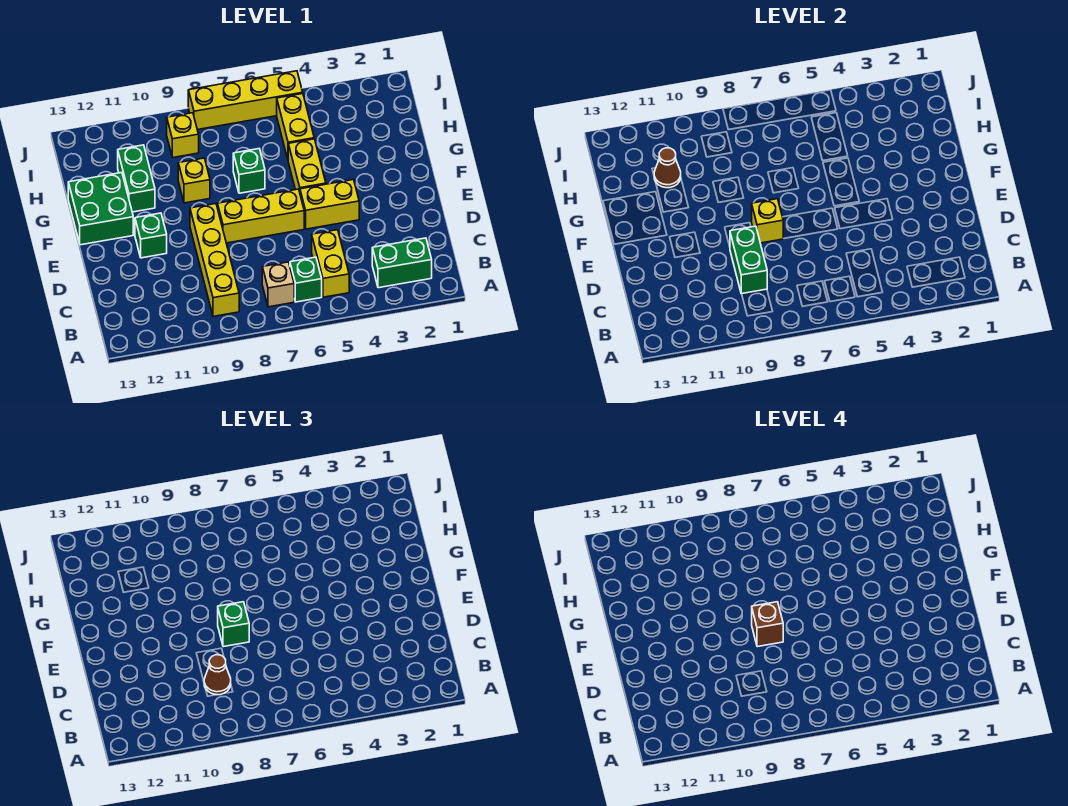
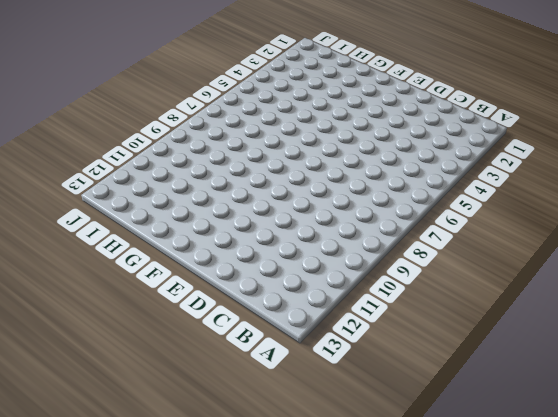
none -> green brick B2:B3 level 1
none -> yellow brick B5:C5 level 1
none -> green brick B6 level 1

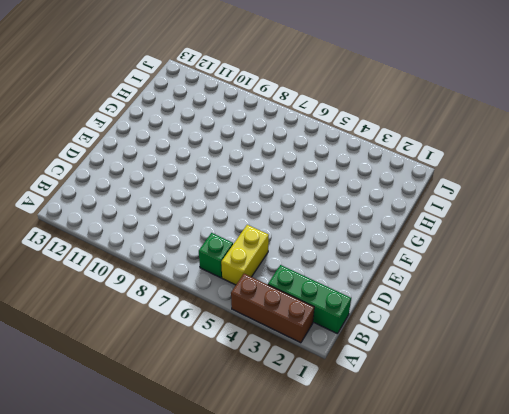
brown brick A2:A4 level 1 -> none
green brick B1:B3 level 1 -> green brick B2:B3 level 1
none -> tan brick B7 level 1
none -> yellow brick B9:E9 level 1
none -> yellow brick E4:E5 level 1

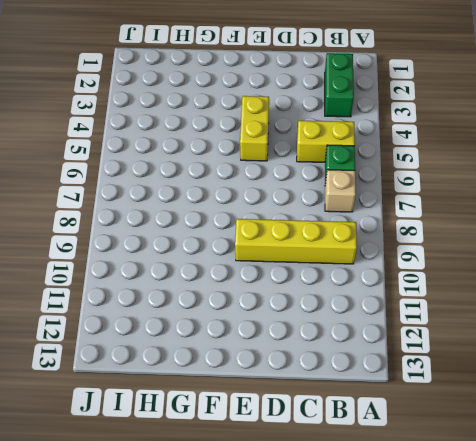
none -> yellow brick E6:E8 level 1
none -> green brick E11 level 1
none -> yellow brick F5:G5 level 1

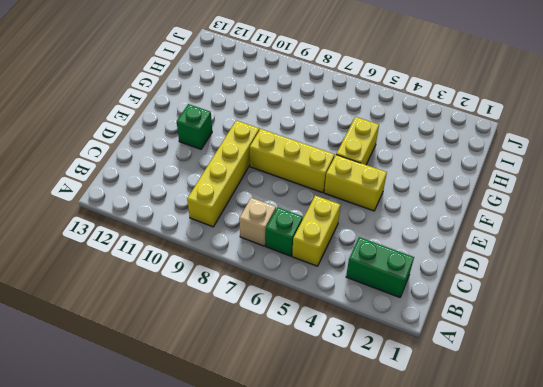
none -> green brick F12:G13 level 1
none -> green brick G7 level 1
none -> yellow brick G9 level 1

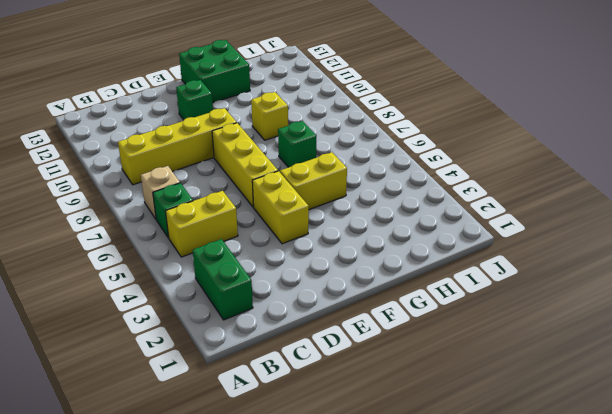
none -> green brick G11:H11 level 1
none -> yellow brick H5:I5 level 1
none -> yellow brick I9 level 1

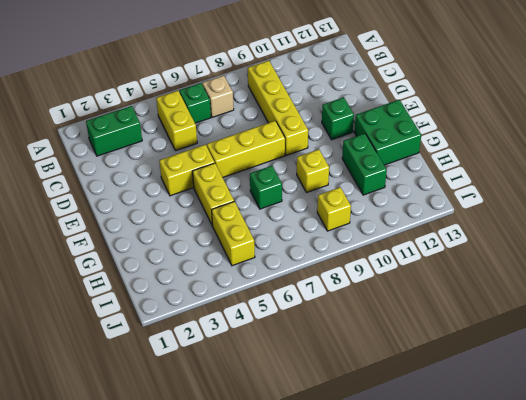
none -> yellow brick J5:J8 level 1
none -> green brick C9:D9 level 2
none -> yellow brick E8 level 2

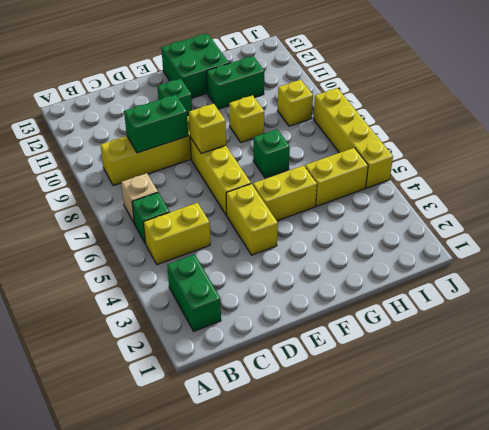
none -> brown cone H11 level 2
none -> brown cone C9 level 3
none -> green brick E8 level 3

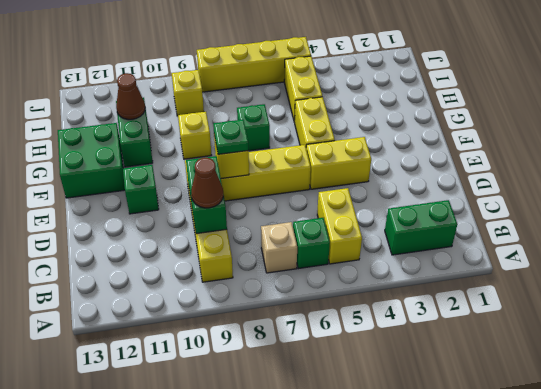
green plate E8 level 3 -> green brick E8 level 3
none -> brown brick E8 level 4

